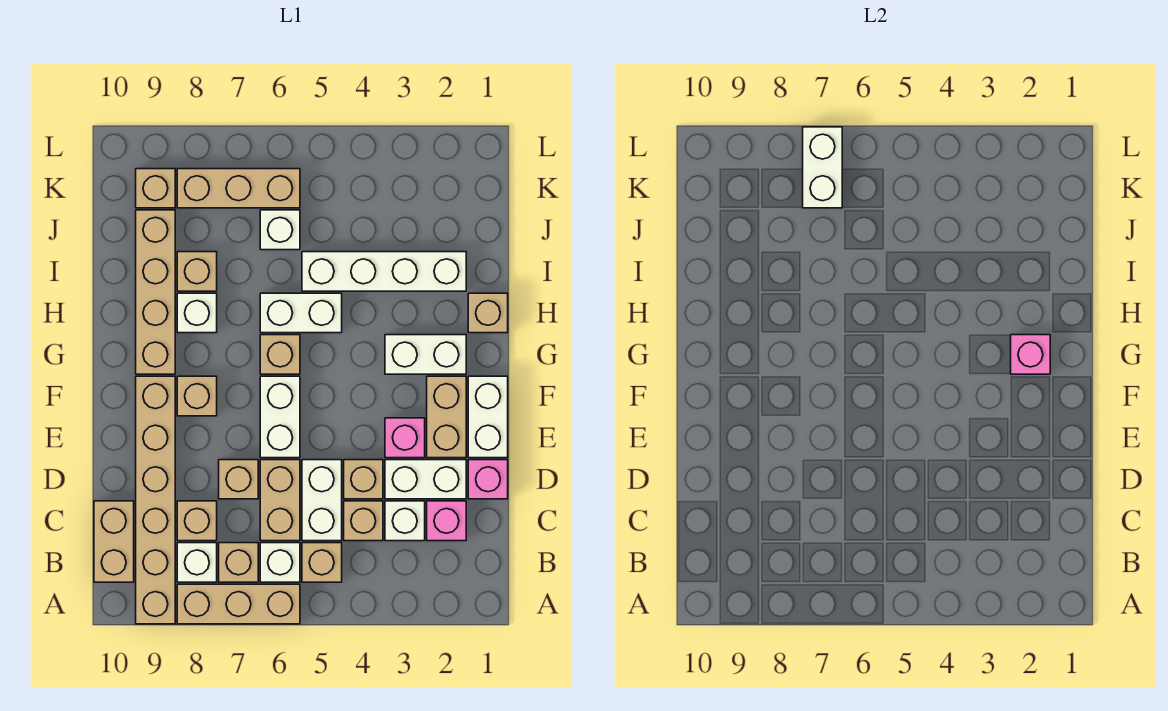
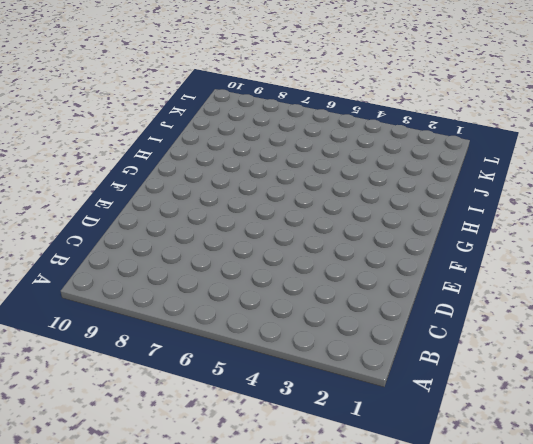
none -> tan brick A6:A8 level 1
none -> tan brick A9:F9 level 1
none -> tan brick B5 level 1
none -> white brick B6 level 1

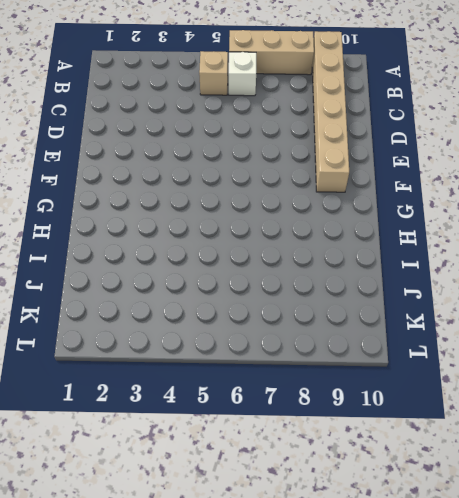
none -> tan brick B7 level 1
none -> white brick B8 level 1
none -> tan brick B10:C10 level 1
none -> pink brick C2 level 1

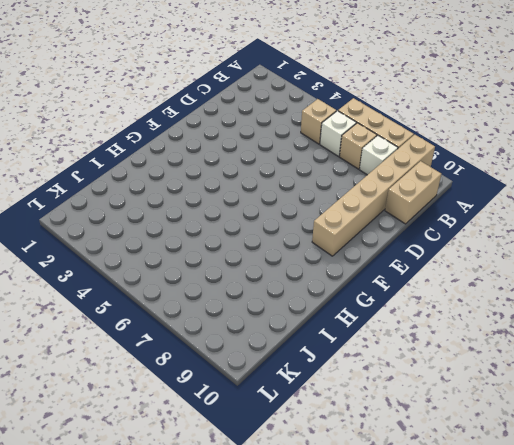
none -> pink brick C2 level 1
none -> white brick C3 level 1
none -> tan brick C4 level 1
none -> white brick C5:D5 level 1

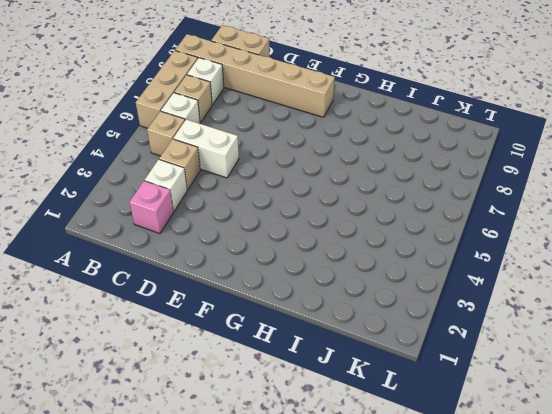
none -> tan brick C6:D6 level 1
none -> tan brick C8 level 1
none -> pink brick D1 level 1
none -> white brick D2:D3 level 1

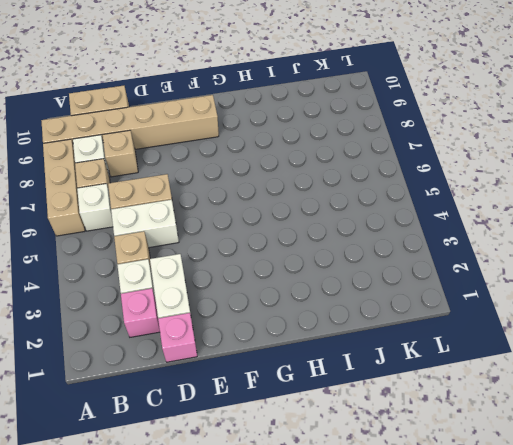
none -> tan brick B5 level 1
none -> tan brick D4 level 1
none -> tan brick D7 level 1
none -> white brick E1:F1 level 1

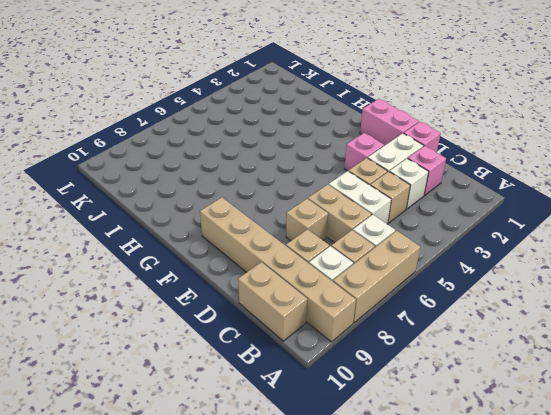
pink brick E1:F1 level 1 -> white brick E1:F1 level 1
none -> tan brick B5 level 1
none -> tan brick E2:F2 level 1
none -> white brick E6:F6 level 1
none -> tan brick F8 level 1

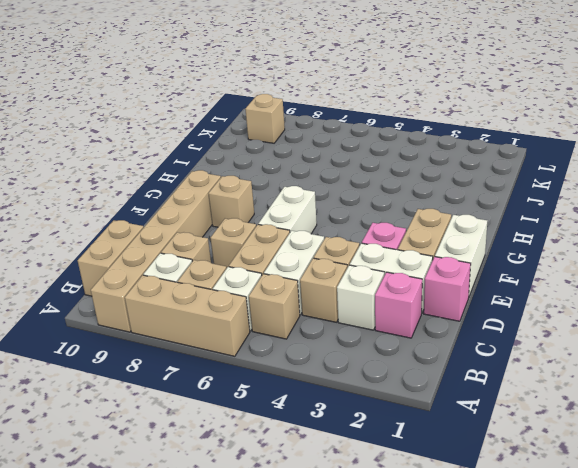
none -> white brick G2:G3 level 1
none -> tan brick G6 level 1
none -> tan brick G9:J9 level 1
none -> tan brick H1 level 1

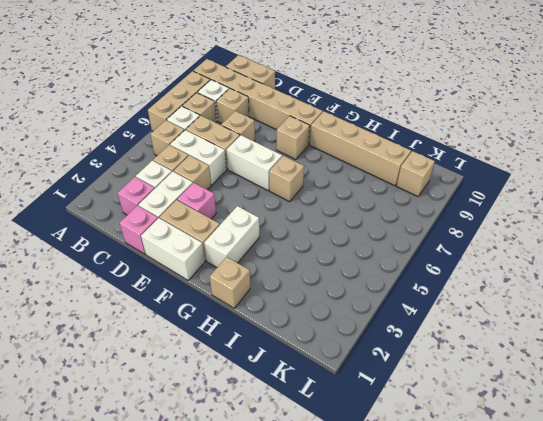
none -> white brick H5:H6 level 1
none -> white brick H8 level 1
none -> white brick I2:I5 level 1
none -> tan brick I8 level 1

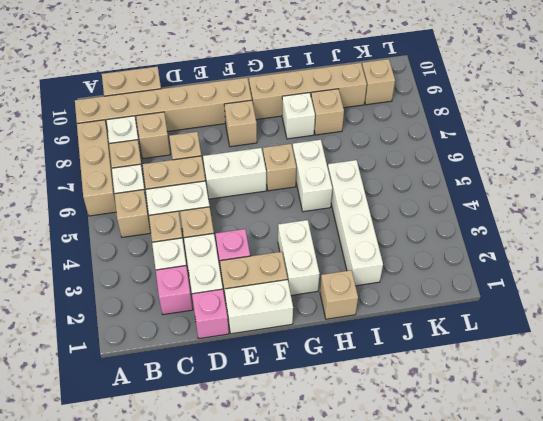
none -> white brick J6 level 1
none -> tan brick K6:K8 level 1
none -> pink brick G2 level 2
none -> white brick K7:L7 level 2

